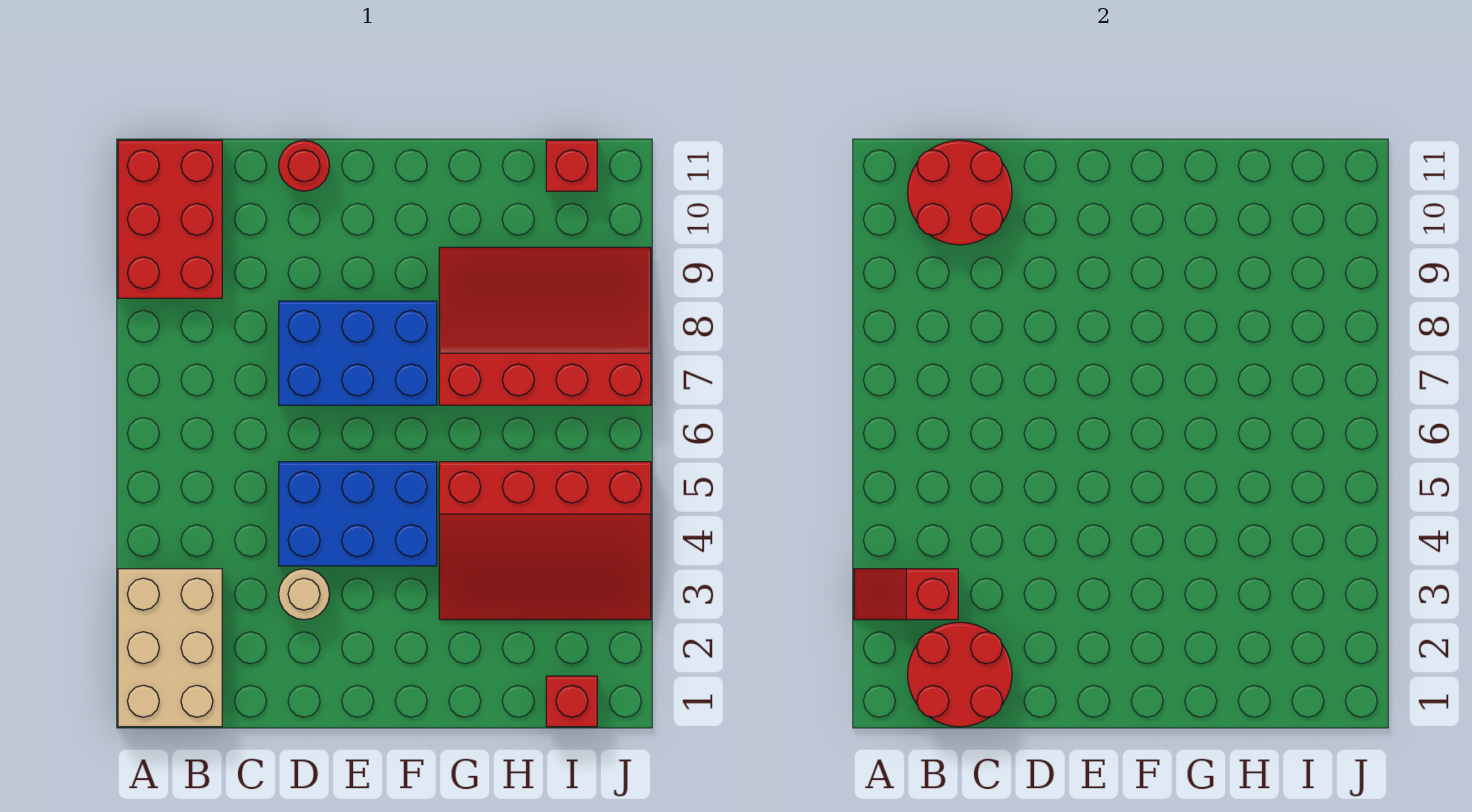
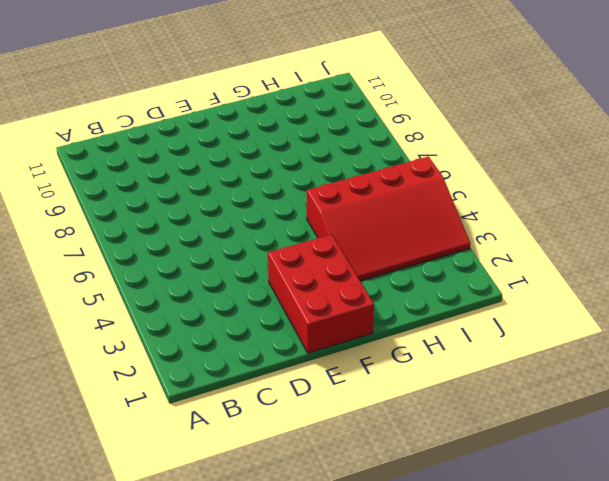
red brick E1:F3 level 1 -> red brick A9:B11 level 1
none -> tan brick A1:B3 level 1
none -> tan round brick D3 level 1
none -> blue brick D4:F5 level 1

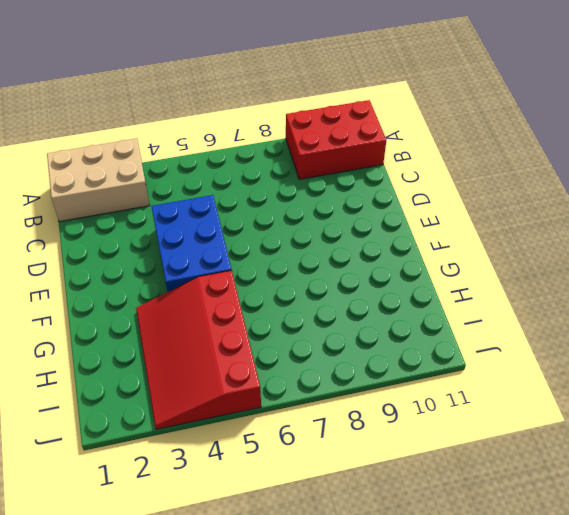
none -> tan round brick D3 level 1
none -> blue brick D7:F8 level 1
none -> red round brick D11 level 1

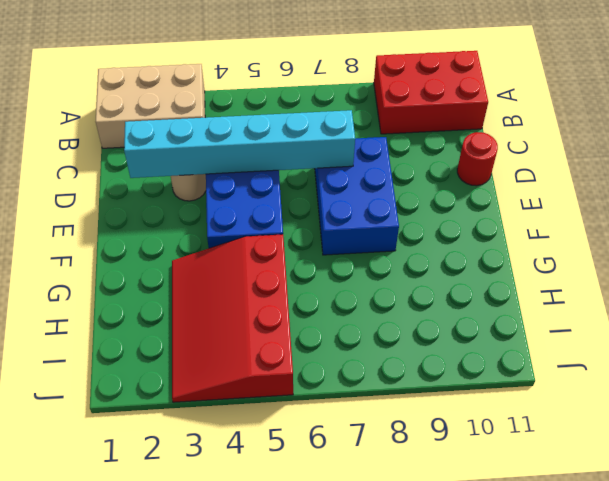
cyan brick D2:D7 level 2 -> none
none -> red slope G7:J9 level 1 top 7
none -> red brick I1 level 1
none -> red brick I11 level 1

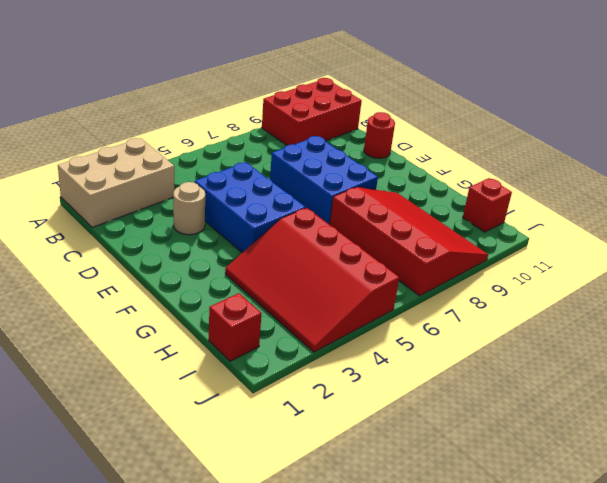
none -> red slope A3:B3 level 2 top B
none -> red round brick B1:C2 level 2
none -> red round brick B10:C11 level 2

